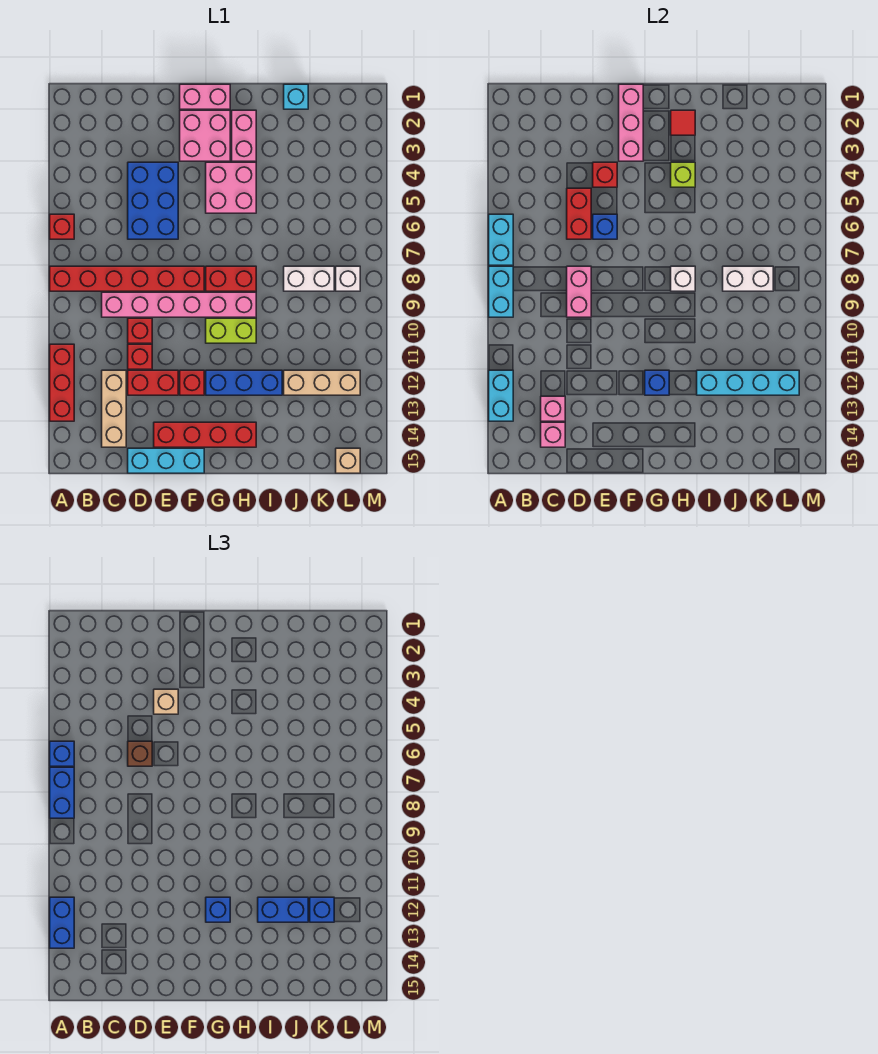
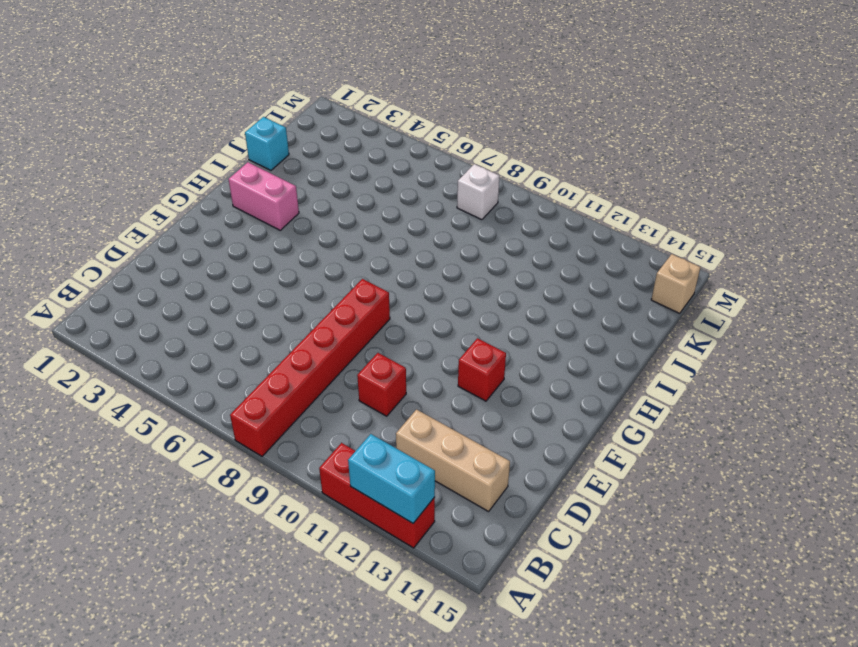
none -> red brick A6 level 1
none -> pink brick C9:H9 level 1
none -> blue brick D4:E6 level 1
none -> red brick D11 level 1

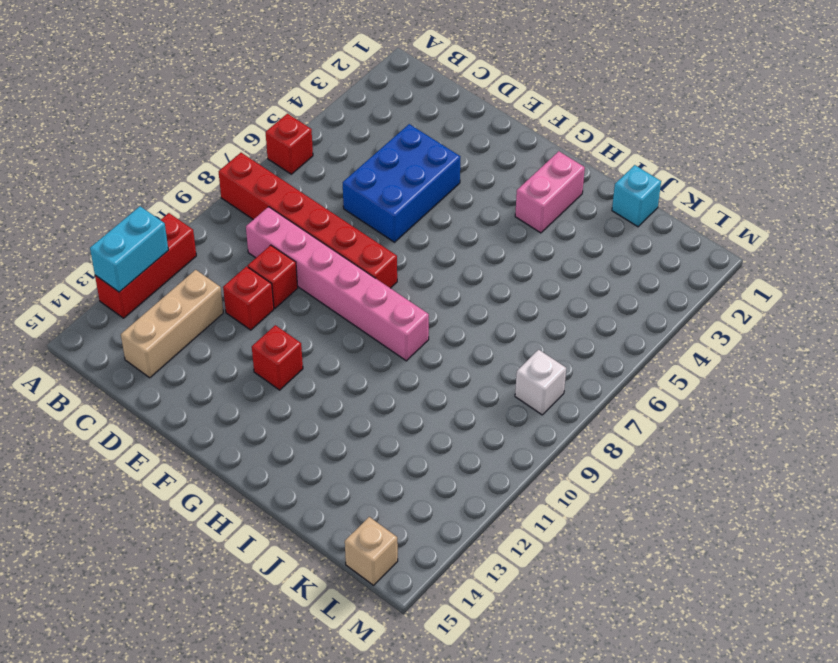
none -> red brick D12:E12 level 1
none -> cyan brick D15:F15 level 1
none -> red brick E14:H14 level 1
none -> pink brick F1:G1 level 1

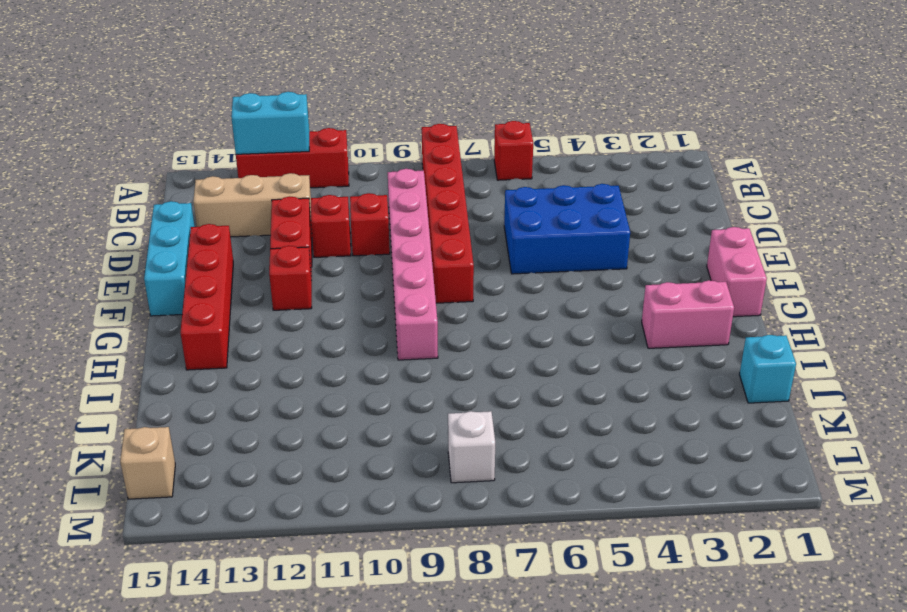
none -> pink brick F2:G3 level 1
none -> pink brick G4:H5 level 1
none -> red brick G8:H8 level 1
none -> lime brick G10:H10 level 1

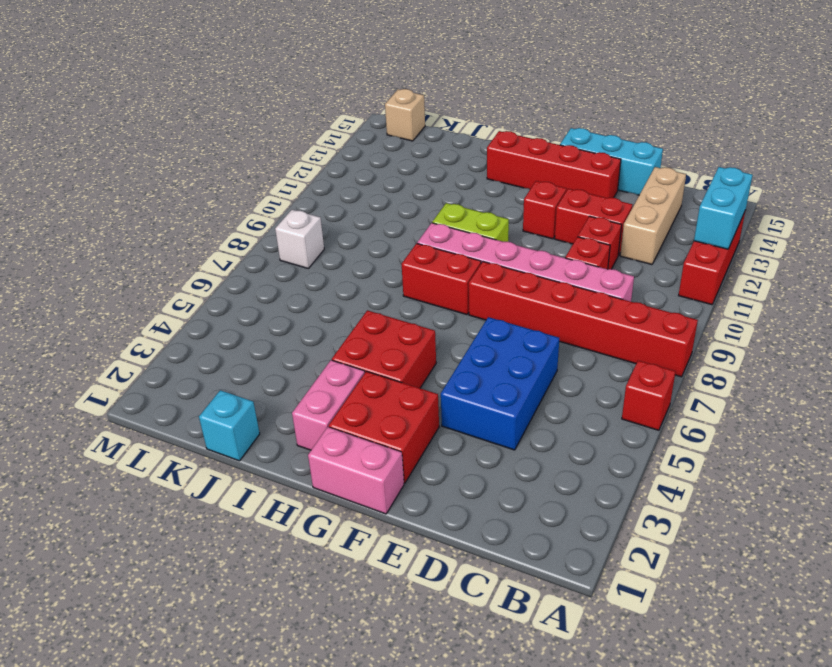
red brick F2:G3 level 1 -> pink brick F2:G3 level 1
red brick G4:H5 level 1 -> pink brick G4:H5 level 1
none -> blue brick G12:I12 level 1
none -> white brick J8:K8 level 1
none -> tan brick J12:L12 level 1
none -> cyan brick A6:A7 level 2

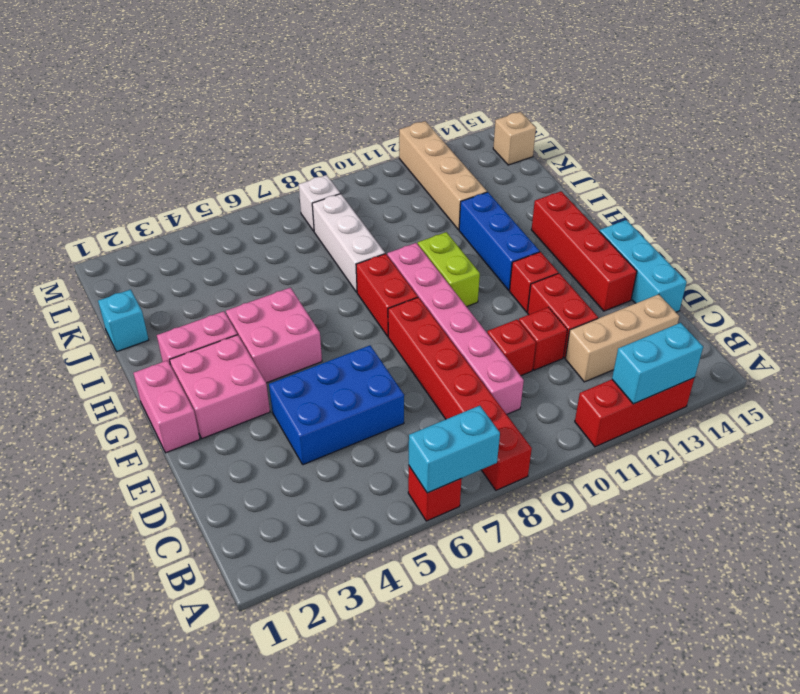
white brick I8:K8 level 1 -> white brick J8:K8 level 1
tan brick J12:M12 level 1 -> tan brick J12:L12 level 1
none -> cyan brick A8:A9 level 2
none -> pink brick C13 level 2
none -> pink brick C14 level 2
none -> red brick D5:D6 level 2

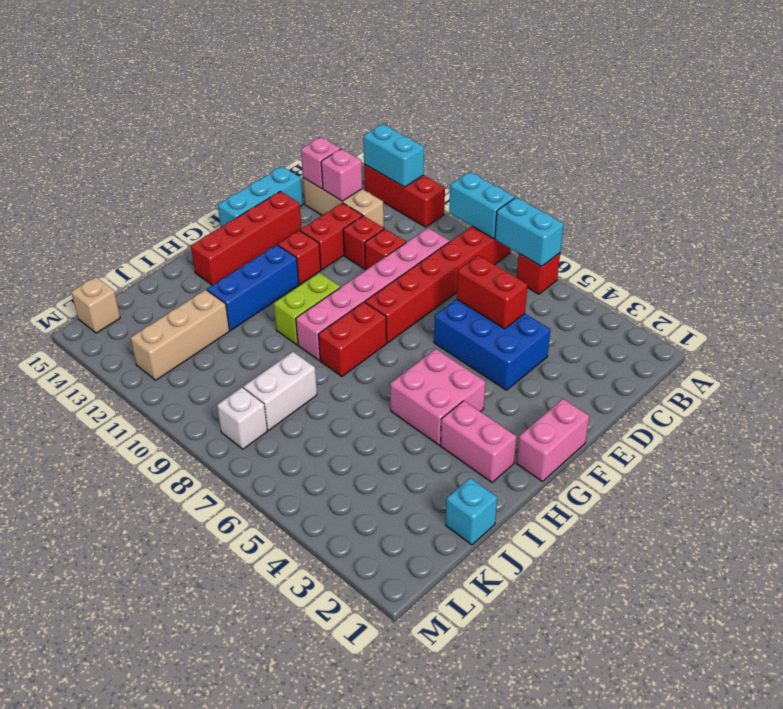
none -> pink brick F2:G3 level 1
none -> pink brick D8:D9 level 2
none -> red brick E4 level 2
none -> blue brick E6 level 2

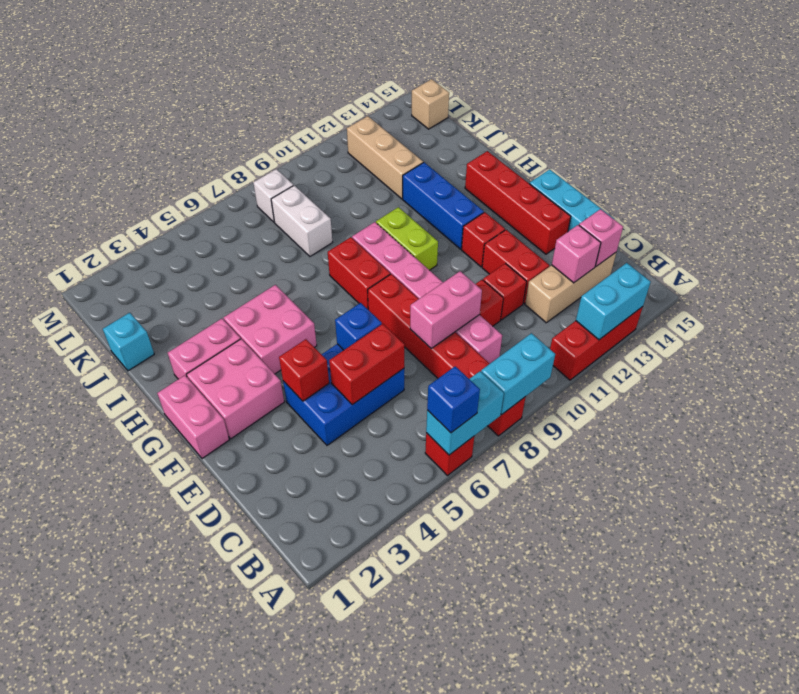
none -> pink brick F1:F3 level 2
none -> blue brick G12 level 2
none -> red tile H2 level 2
none -> lime brick H4 level 2

